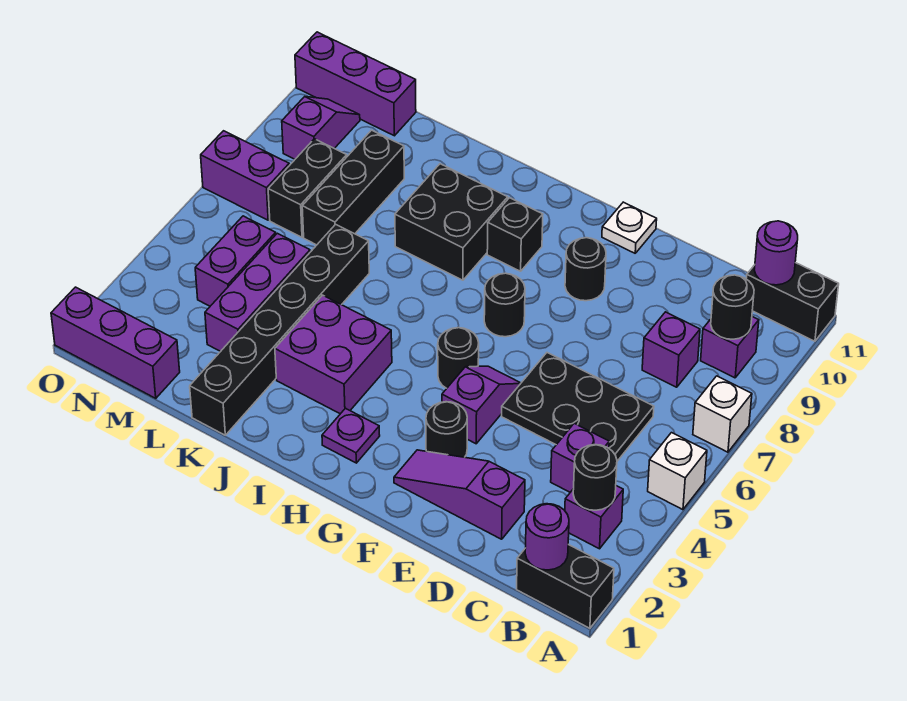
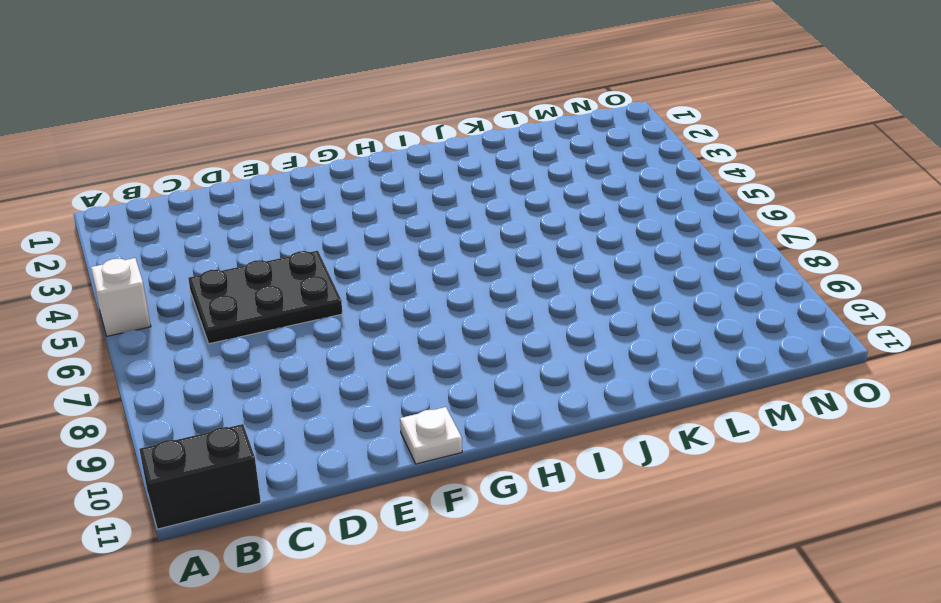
none -> black brick A1:B1 level 1
none -> white brick A7 level 1
none -> purple brick B3 level 1
none -> purple brick B9 level 1

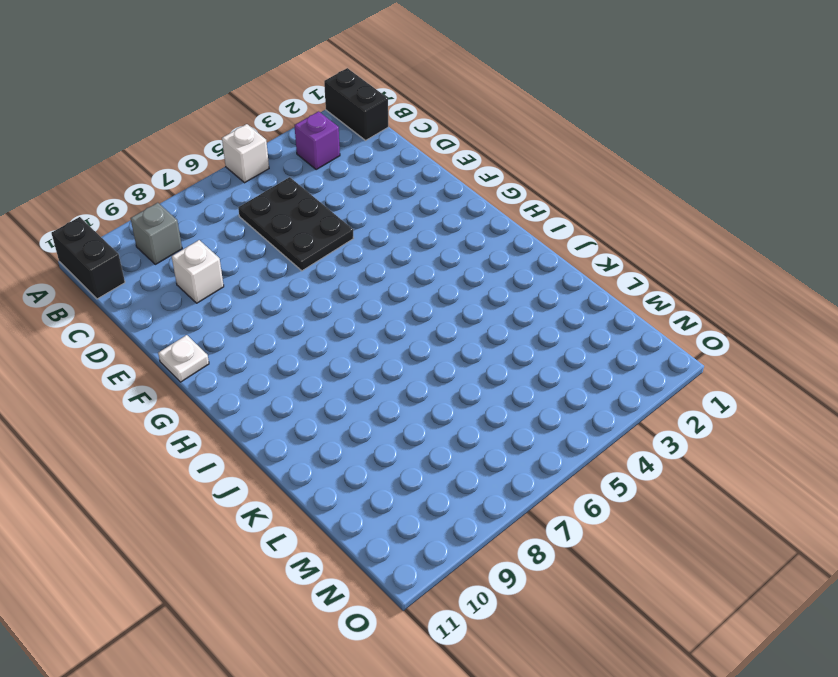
grey brick B9 level 1 -> purple brick B9 level 1
white brick D9 level 1 -> white brick A7 level 1
none -> purple brick C4 level 1
none -> purple brick C8 level 1
none -> purple slope D2:F2 level 1 top D
none -> black round brick F3 level 1

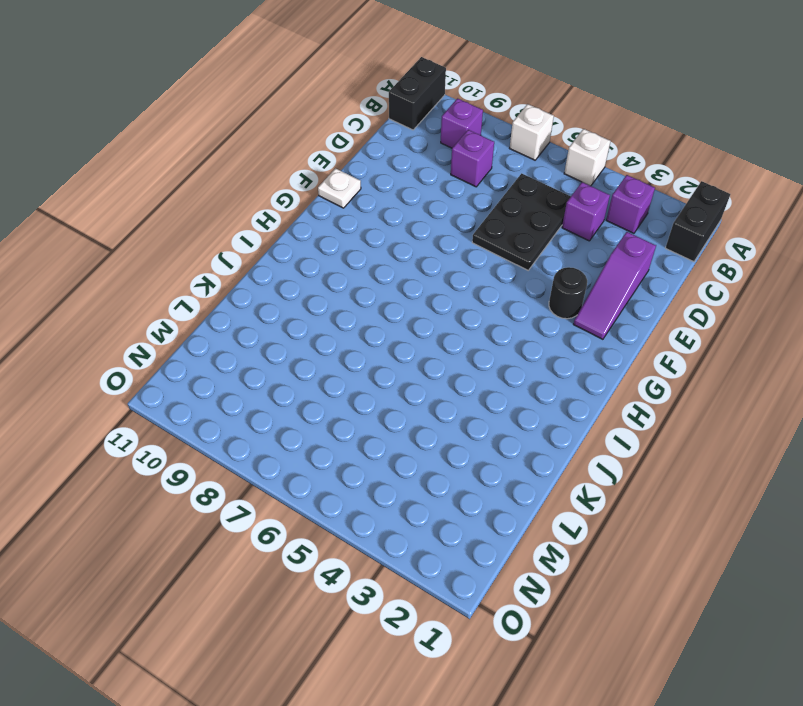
none -> purple slope F4:F5 level 1 top 4
none -> black round brick F9 level 1
none -> black round brick G5 level 1
none -> black round brick G7 level 1

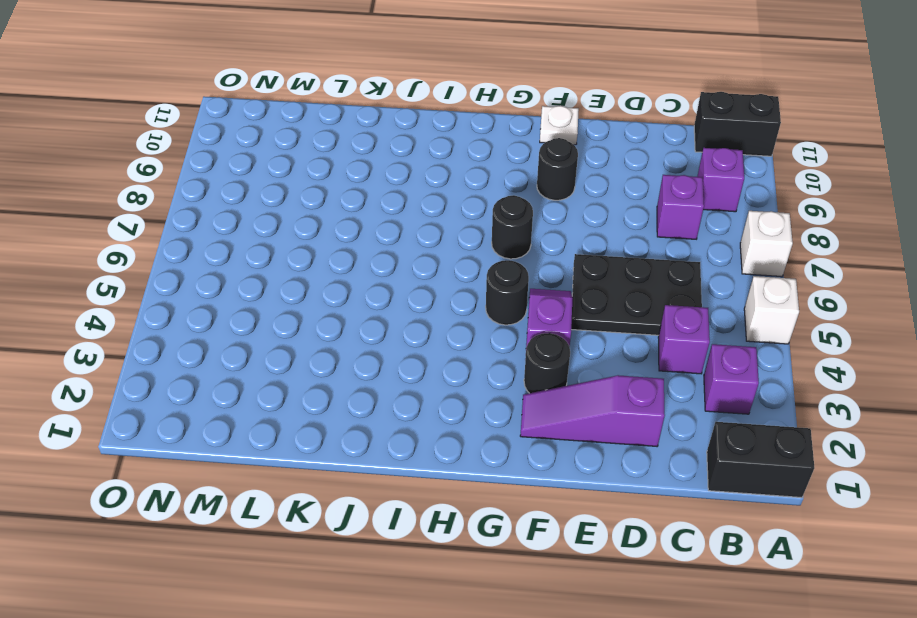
none -> purple plate H2 level 1
none -> black brick H9 level 1
none -> purple brick I3:J4 level 1
none -> black brick I8:J9 level 1

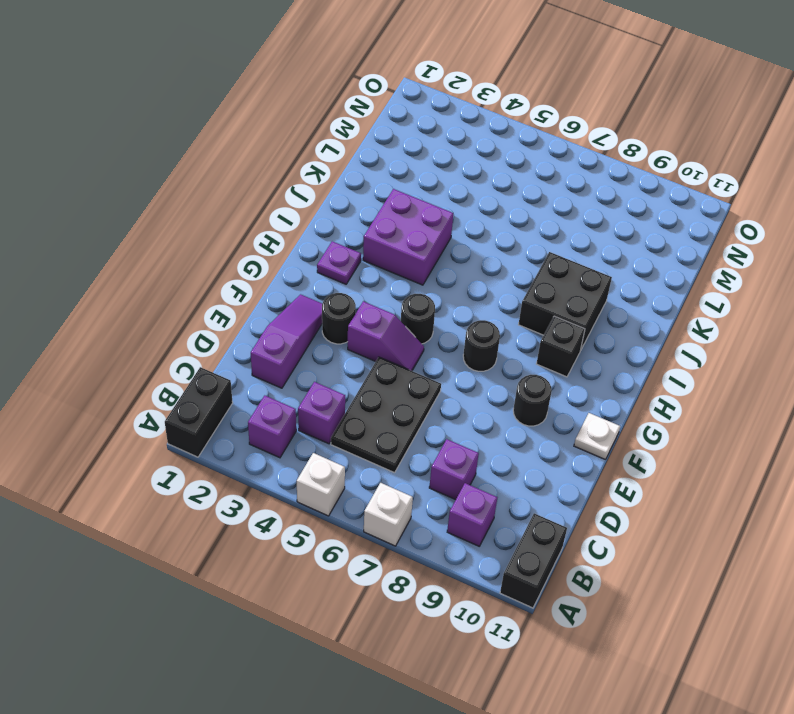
none -> black brick K1:K6 level 1
none -> purple brick L3:L5 level 1
none -> black brick L7:L9 level 1
none -> purple brick M1:O1 level 1

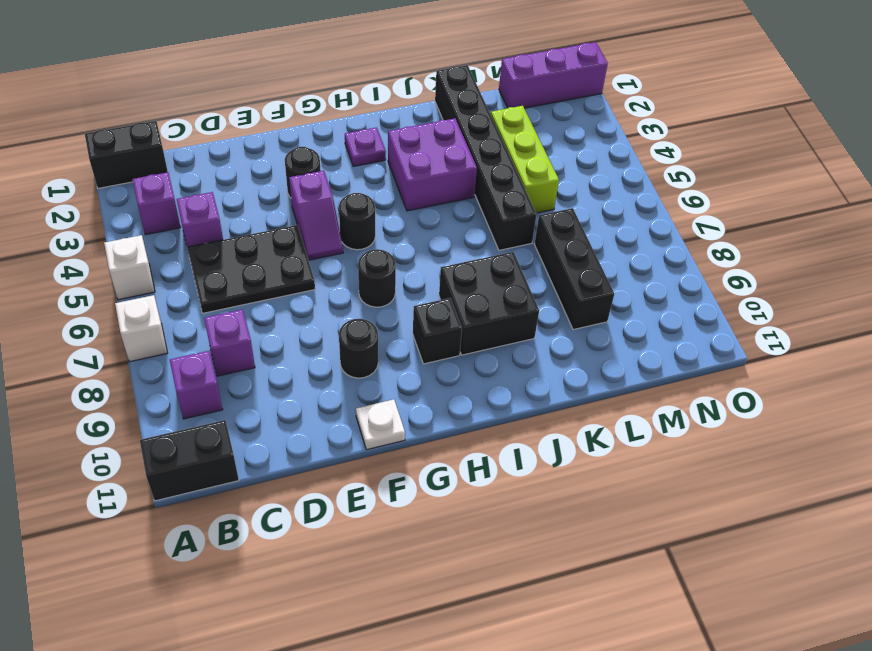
lime brick L3:L5 level 1 -> purple brick L3:L5 level 1
none -> purple slope D2:F2 level 1 top D
none -> purple brick M4:M5 level 1
none -> black brick M7:M8 level 1
none -> purple brick M11:O11 level 1

